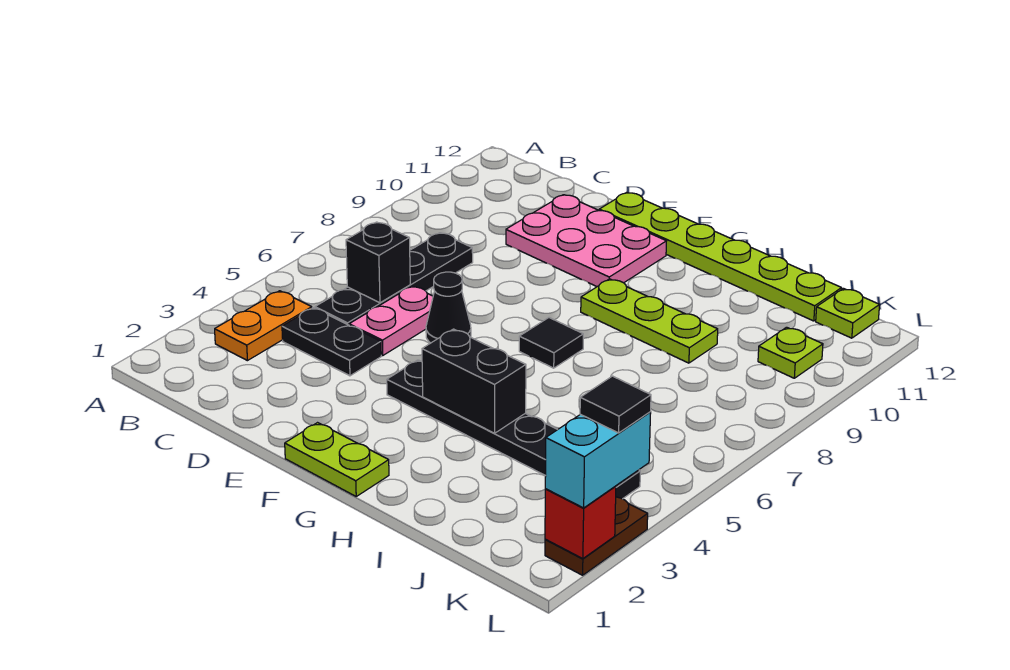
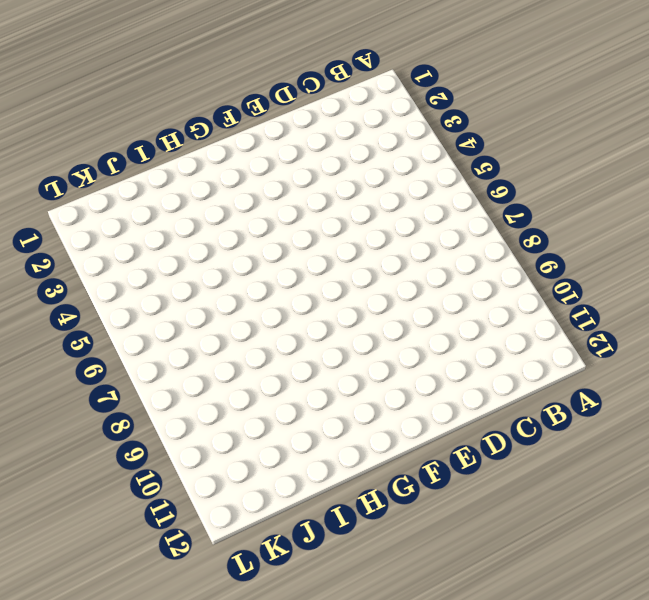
none -> orange plate B3:B4 level 1
none -> black plate C4:D4 level 1
none -> black plate C5:C8 level 1

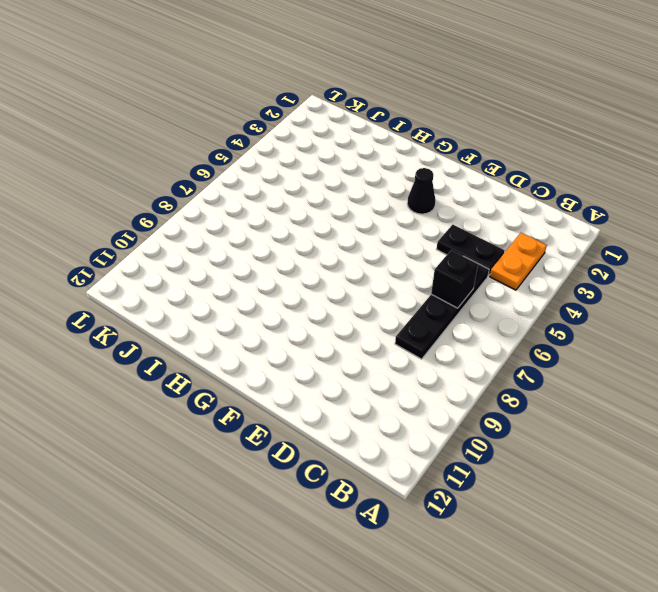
black cone F3 level 1 -> black cone E6 level 1
none -> pink plate D5:D6 level 1
none -> pink plate D10:F11 level 1
none -> lime plate E12:J12 level 1

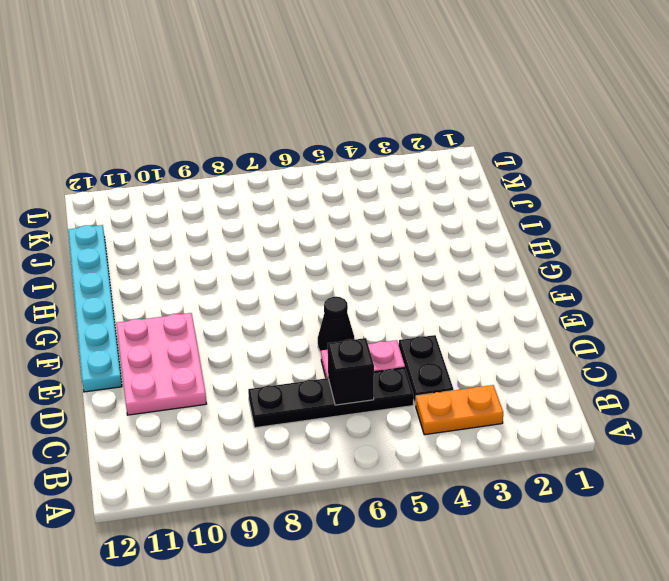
cyan plate E12:J12 level 1 -> lime plate E12:J12 level 1
none -> lime plate F1:G1 level 1
none -> black plate F4:K4 level 1
none -> black tile G7 level 1

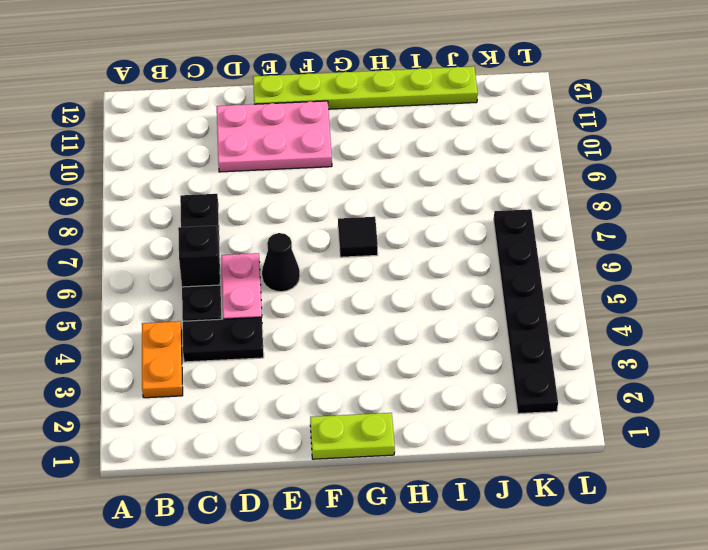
black plate K2:K7 level 1 -> black plate F4:K4 level 1
none -> lime plate G9:I9 level 1
none -> lime plate K10 level 1
none -> lime plate K12 level 1

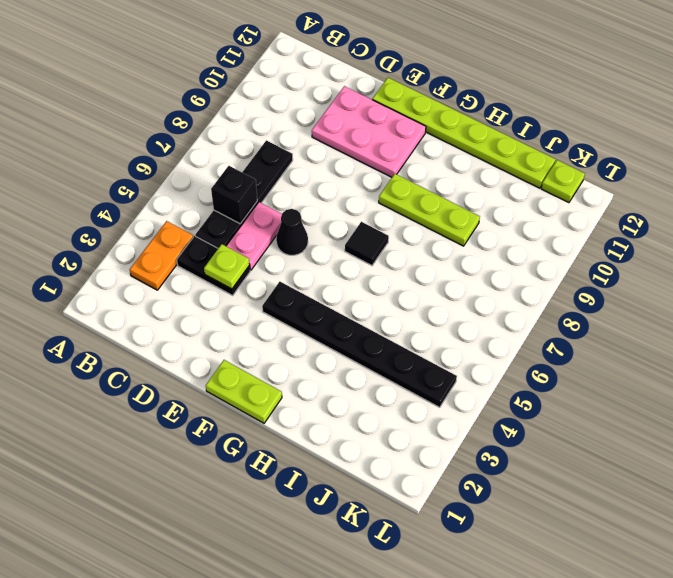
lime plate D4 level 2 -> lime plate K10 level 1
none -> brown plate L2:L3 level 1
none -> black brick G4:H4 level 2
none -> red brick L2 level 2

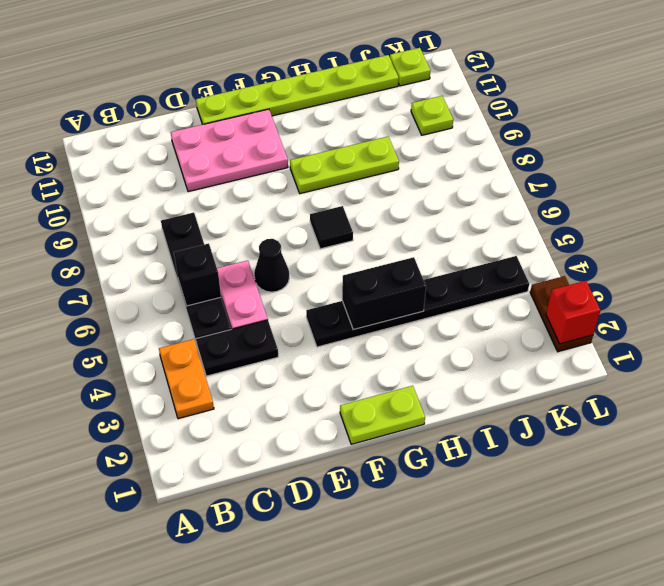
none -> cyan brick L2:L3 level 3
none -> black tile L3 level 4

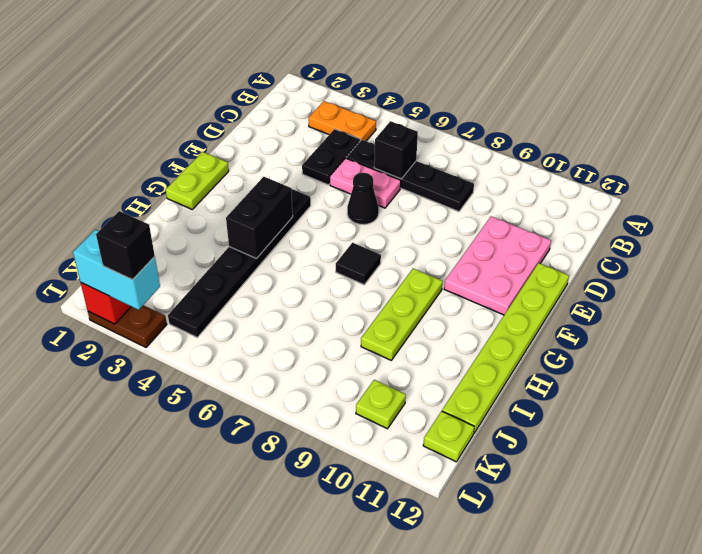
black brick L3 level 4 -> black tile L3 level 4

